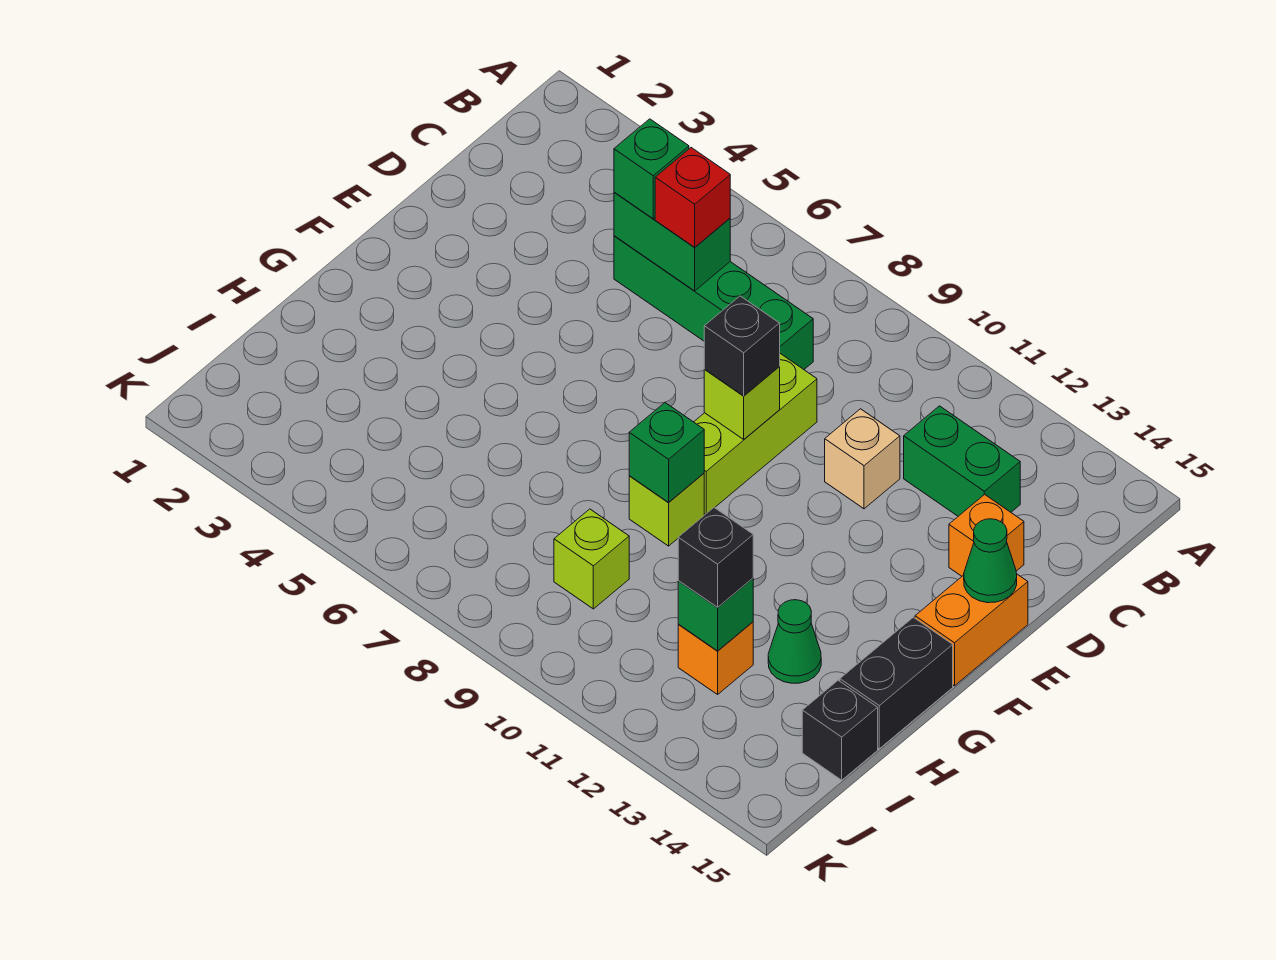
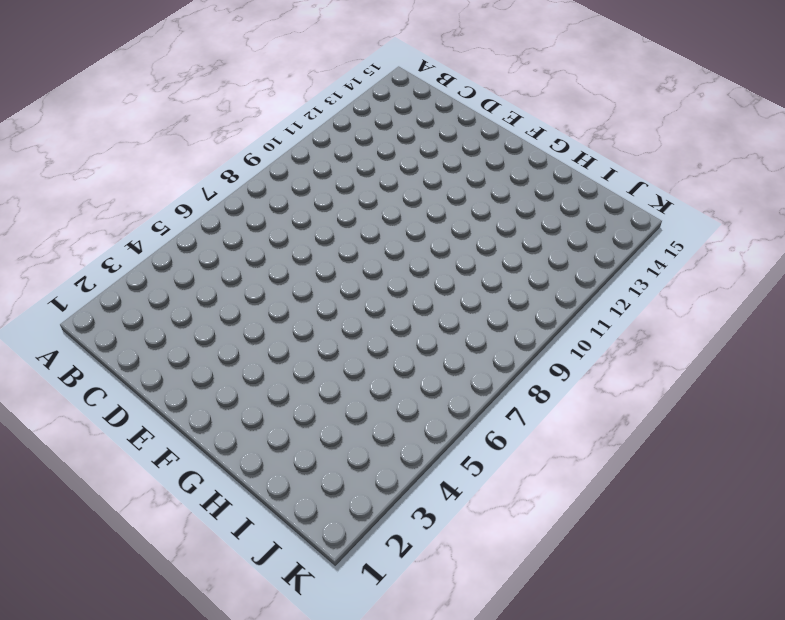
none -> green brick C5:C8 level 1
none -> green brick C12:C13 level 1
none -> lime brick D9:F9 level 1

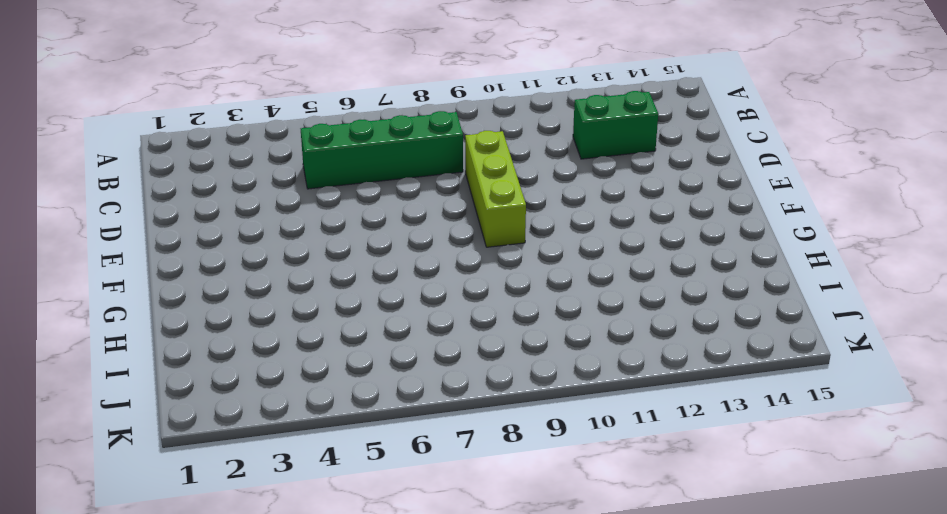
none -> tan brick D11 level 1
none -> orange brick D14 level 1
none -> orange brick E15:F15 level 1

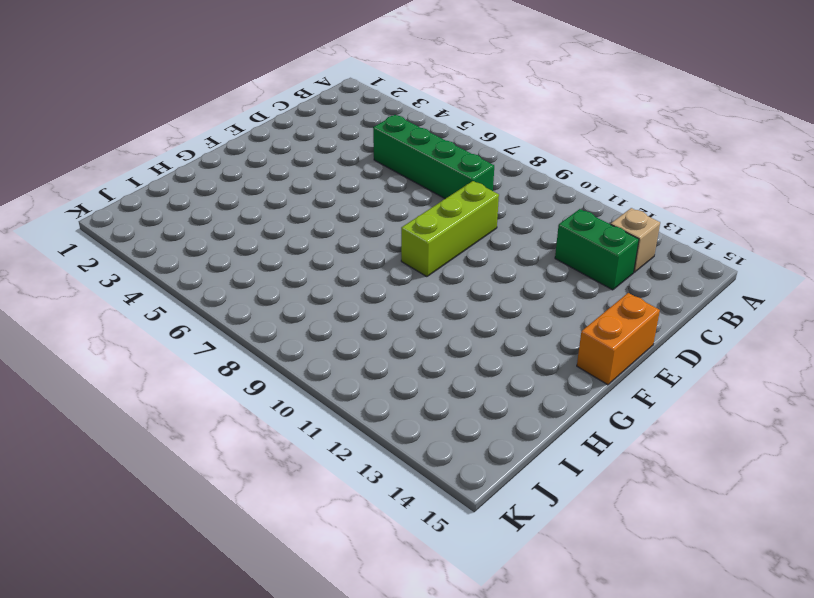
tan brick B13 level 1 -> tan brick D11 level 1
none -> orange brick D14 level 1
none -> lime brick G9 level 1
none -> black brick G15:H15 level 1

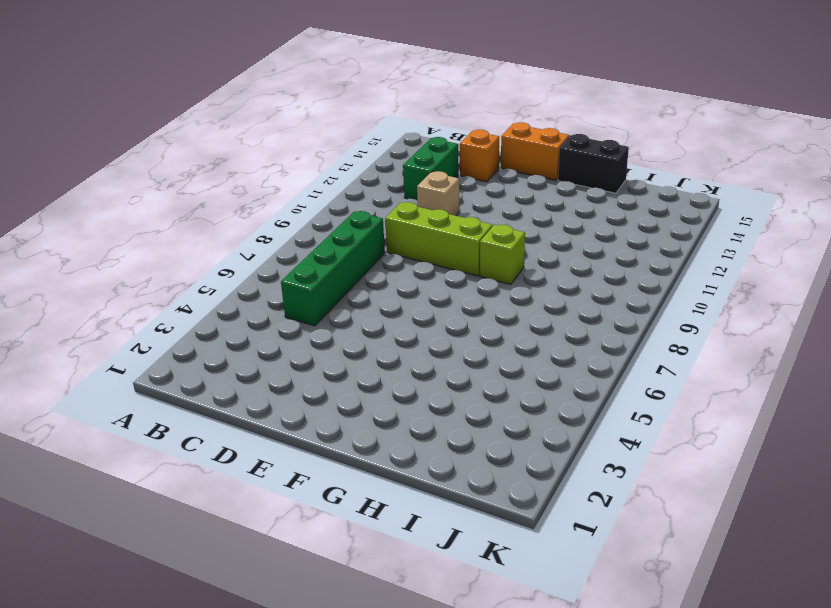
none -> green cone H13 level 1
none -> lime brick I9 level 1
none -> orange brick I12 level 1

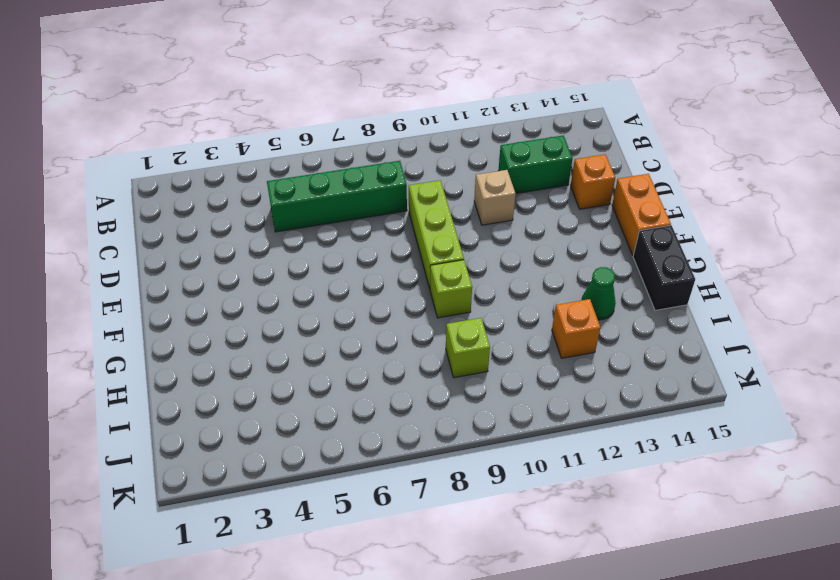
none -> black brick I15 level 1
none -> green brick C5:C6 level 2
none -> lime brick E9 level 2

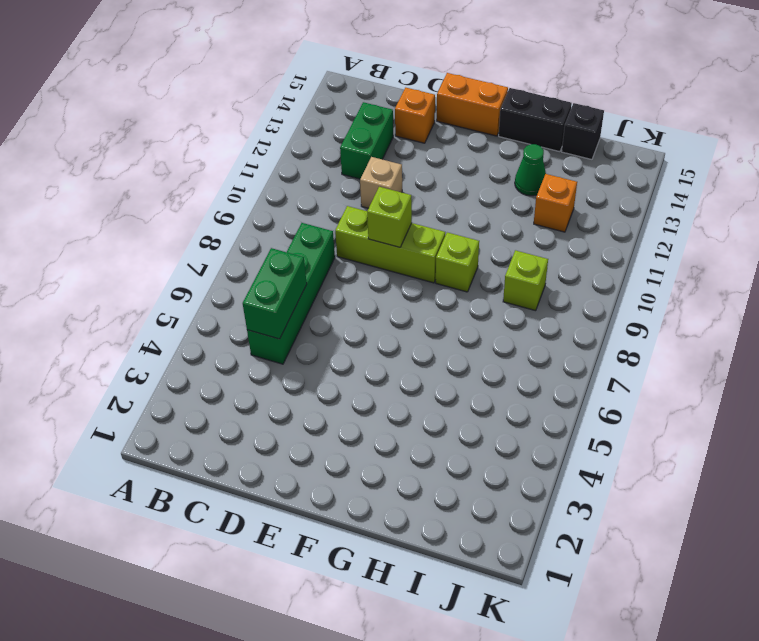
none -> green cone E15 level 2
none -> green brick G9 level 2
none -> green brick I12 level 2

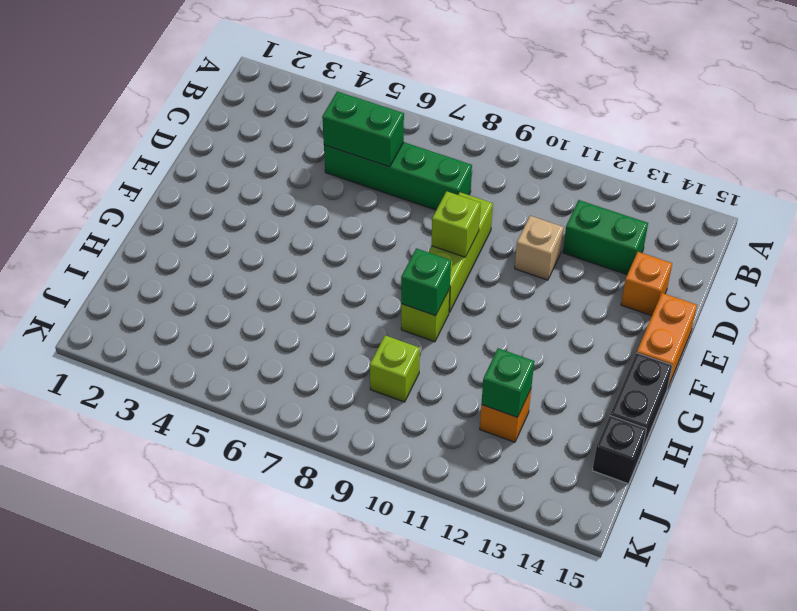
none -> green cone H13 level 1
none -> green cone E15 level 2
none -> green brick C5 level 3

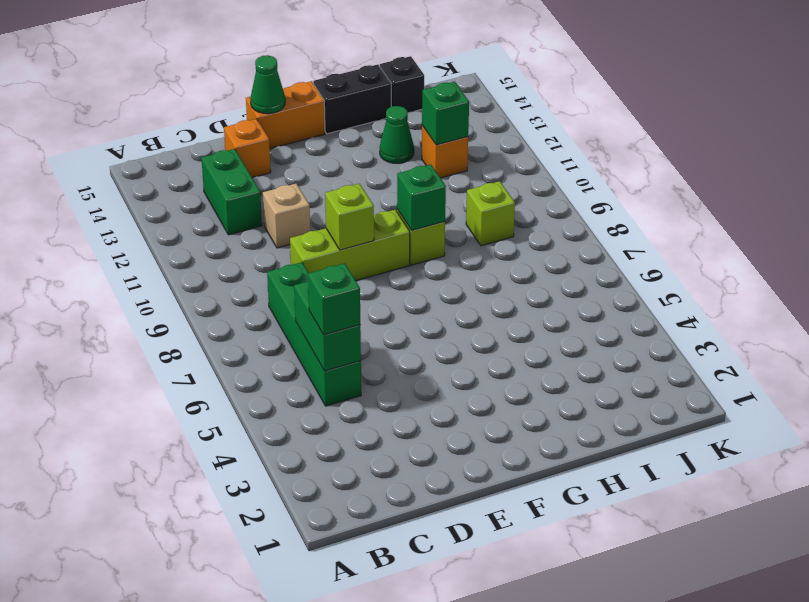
none -> red brick C6 level 3
none -> black brick E9 level 3
none -> black brick I12 level 3

